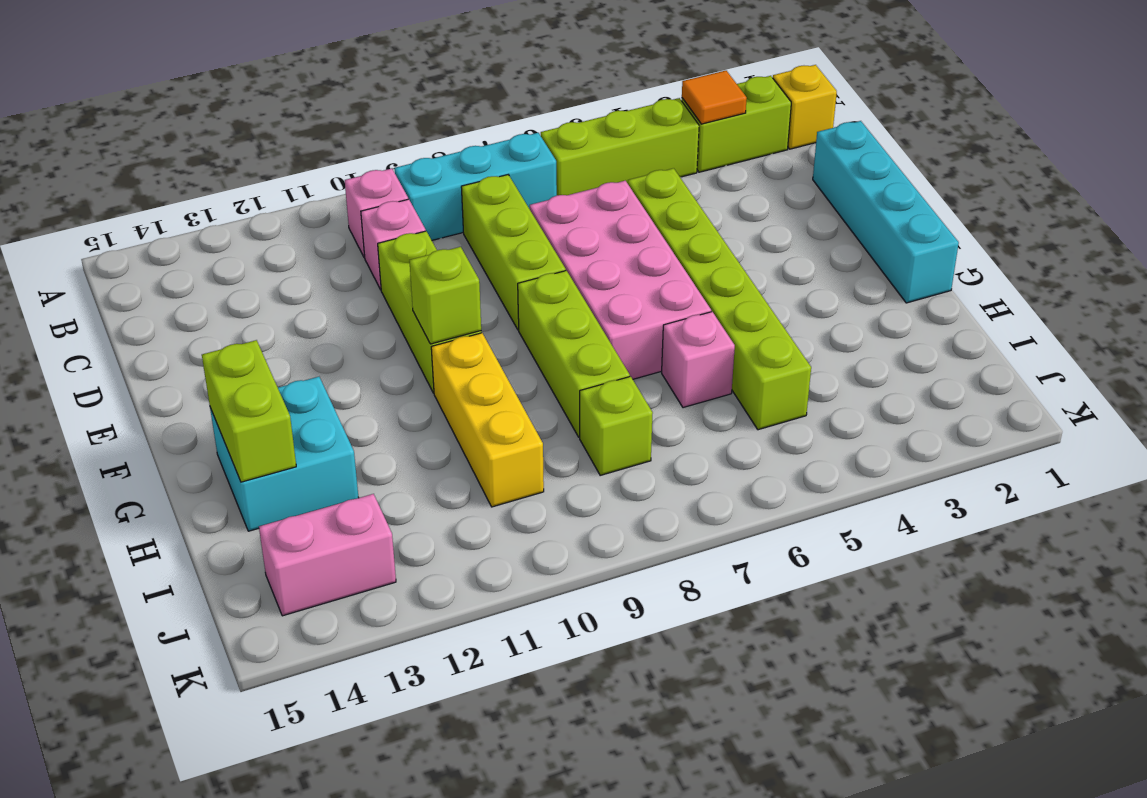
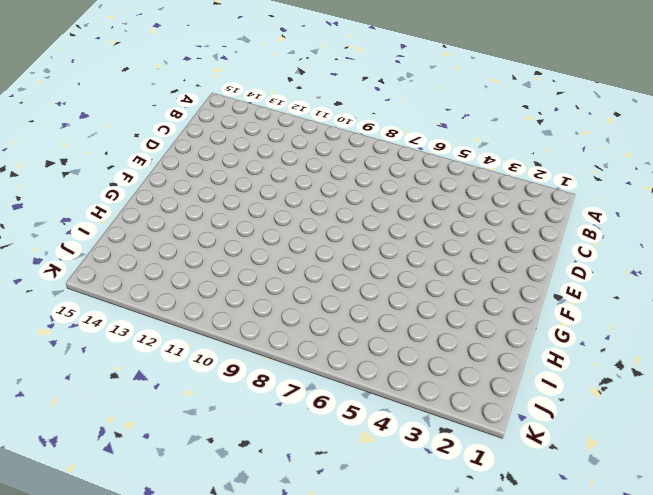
none -> yellow brick B1 level 1
none -> lime brick B2:B3 level 1
none -> lime brick B4:B6 level 1

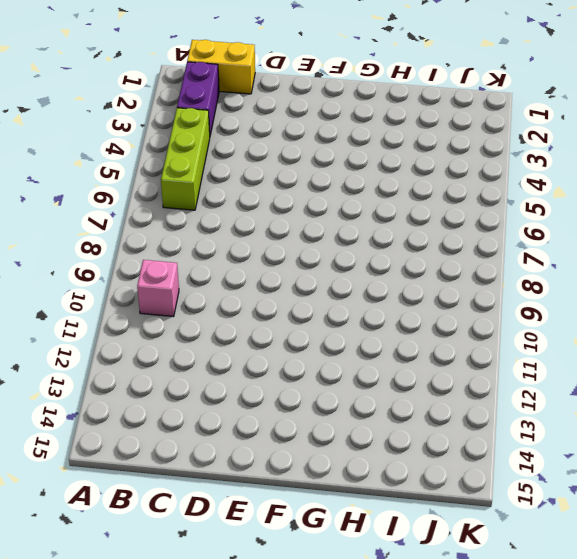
yellow brick B1:C1 level 1 -> yellow brick B1 level 1
purple brick B2:B3 level 1 -> lime brick B2:B3 level 1
none -> cyan brick B7:B9 level 1
none -> lime brick C8:E8 level 1
none -> pink brick C10 level 1

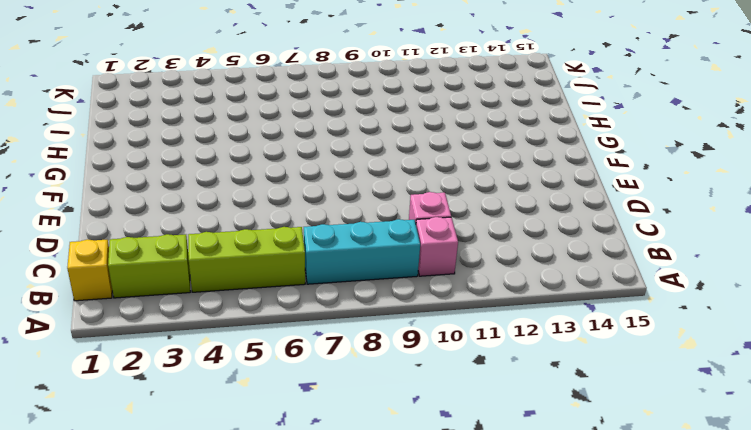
none -> lime brick C8:E8 level 1
none -> cyan brick D1:G1 level 1
none -> lime brick D5:I5 level 1

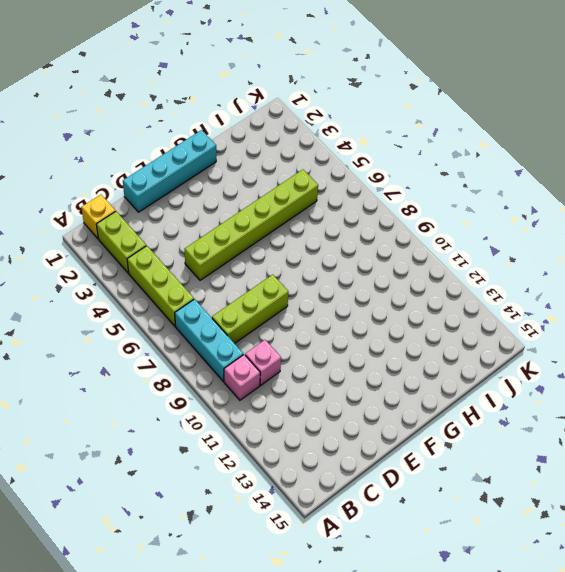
none -> pink brick D6:G7 level 1
none -> lime brick D10:F10 level 1
none -> lime brick F8:H8 level 1

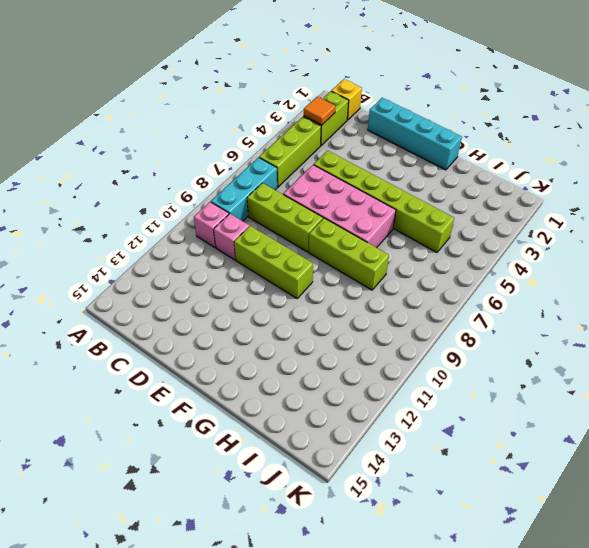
none -> yellow brick G10:I10 level 1
none -> cyan brick G13:H14 level 1
none -> pink brick H6 level 1

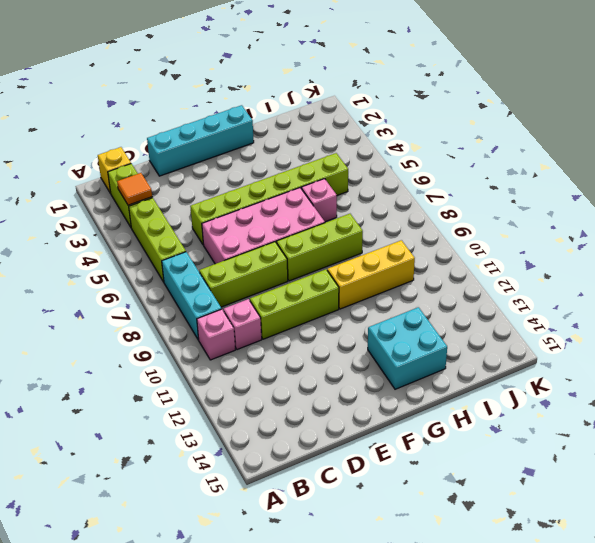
none -> lime brick I8 level 1
none -> pink brick J13:J14 level 1
none -> lime brick F10 level 2

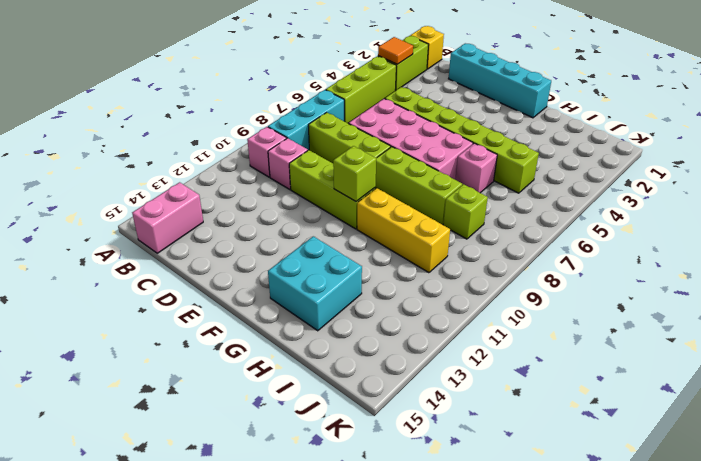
pink brick B14:B15 level 1 -> pink brick J13:J14 level 1
none -> lime brick G14:H14 level 2

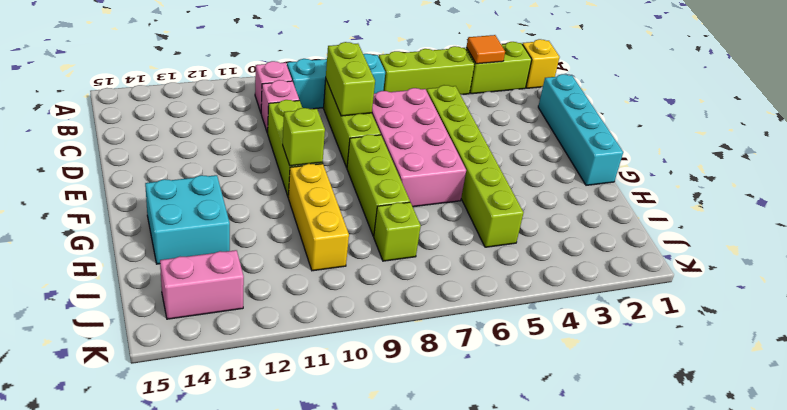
lime brick C8:D8 level 2 -> lime brick G14:H14 level 2
none -> pink brick H6 level 1

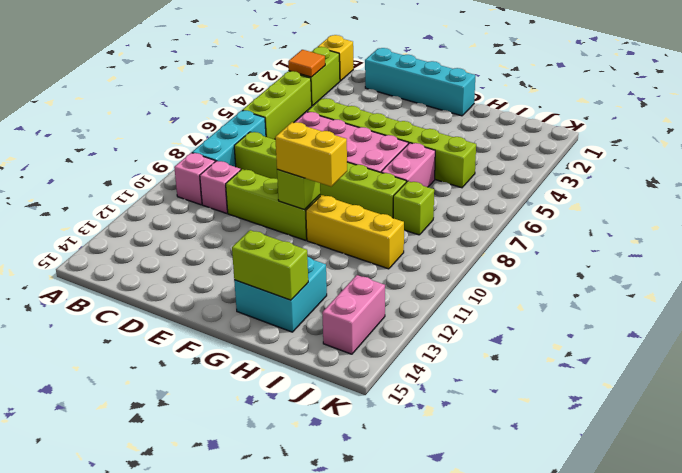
yellow brick F10:G10 level 3 -> none
pink brick H6:H7 level 1 -> pink brick H6 level 1

